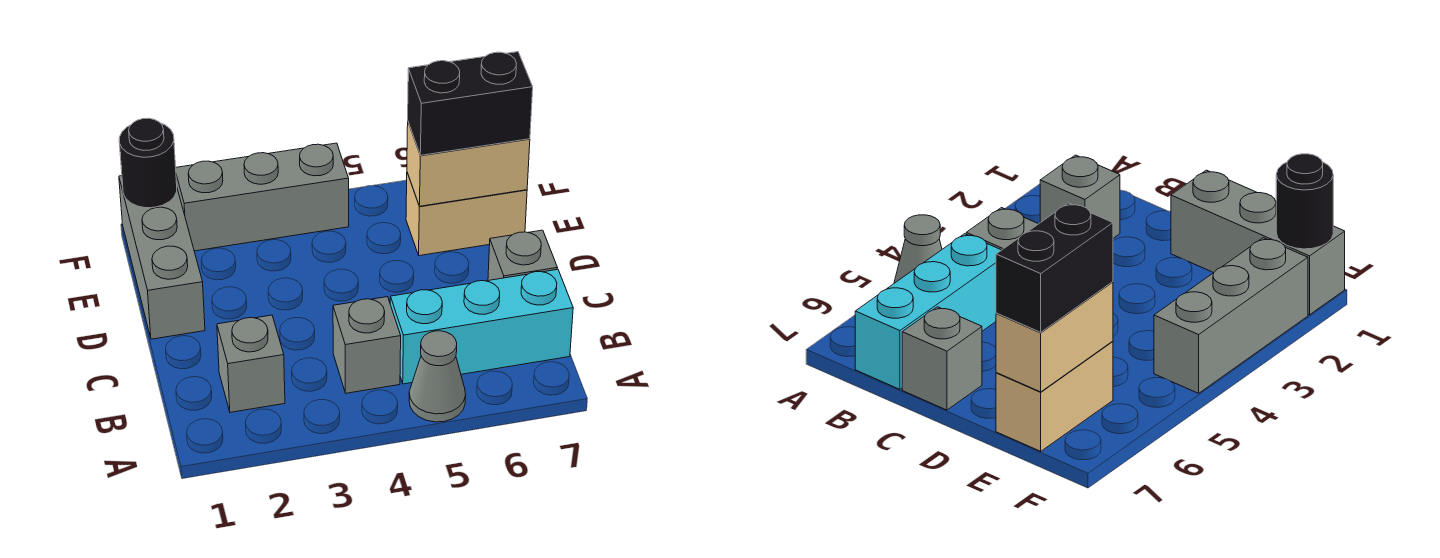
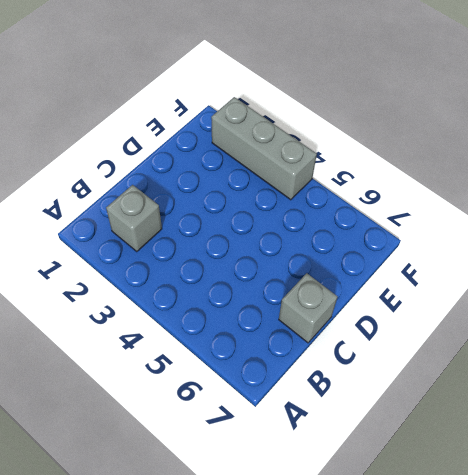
none -> grey cone A5 level 1
none -> grey brick B4 level 1

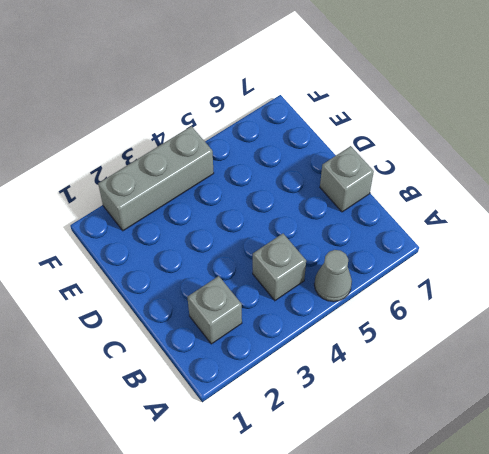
none -> cyan brick B5:B7 level 1
none -> grey brick D1:F1 level 1

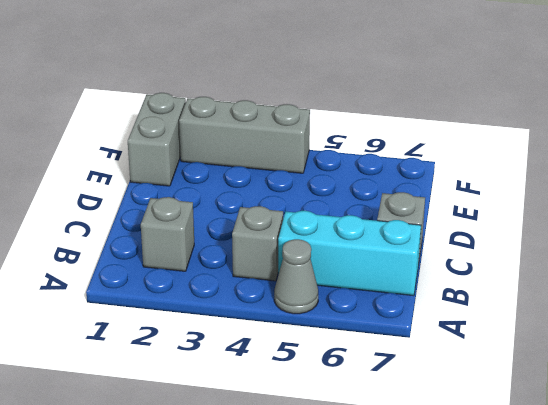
grey brick E1:F1 level 1 -> grey brick D1:F1 level 1
none -> tan brick E6:E7 level 1
none -> tan brick E6:E7 level 2

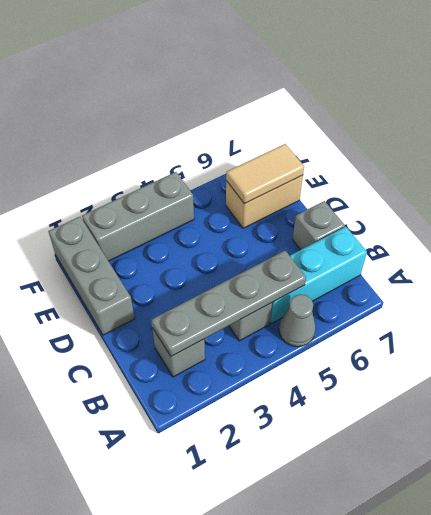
grey plate B2:B5 level 2 -> none
tan tile E6:E7 level 2 -> tan brick E6:E7 level 2
none -> black round brick F1 level 2
none -> black brick E6:E7 level 3

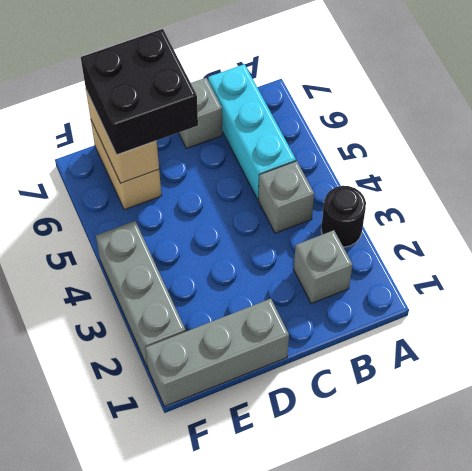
black round brick A3 level 1 -> black round brick F1 level 2
black brick D6:E7 level 3 -> black brick E6:E7 level 3
none -> grey cone A5 level 1

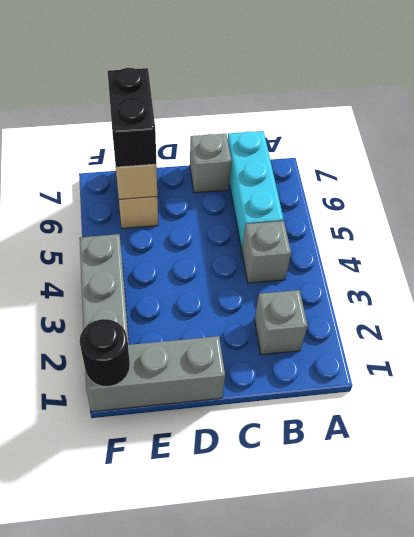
none -> grey cone A5 level 1

